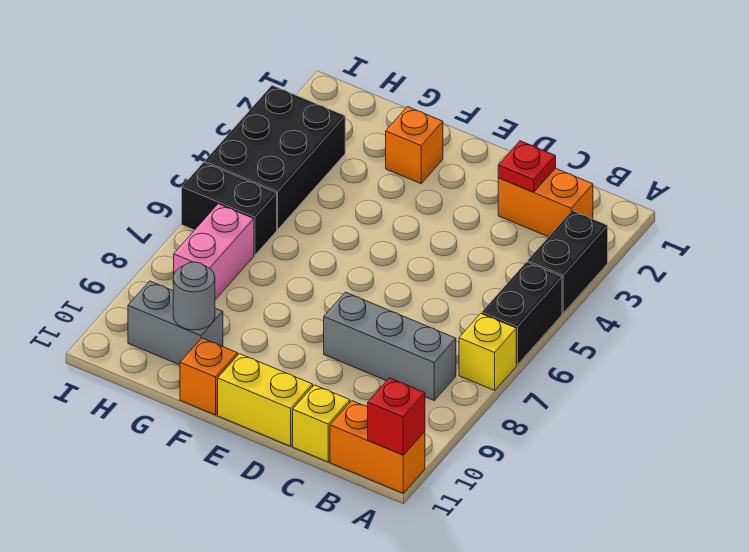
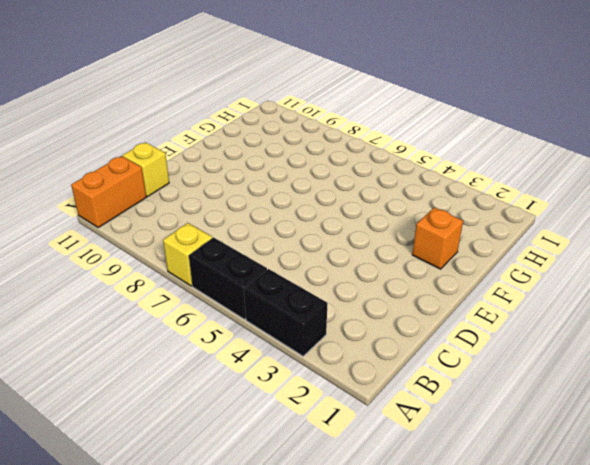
none -> orange brick B2:C2 level 1
none -> grey brick B8:D8 level 1
none -> yellow brick D11:E11 level 1

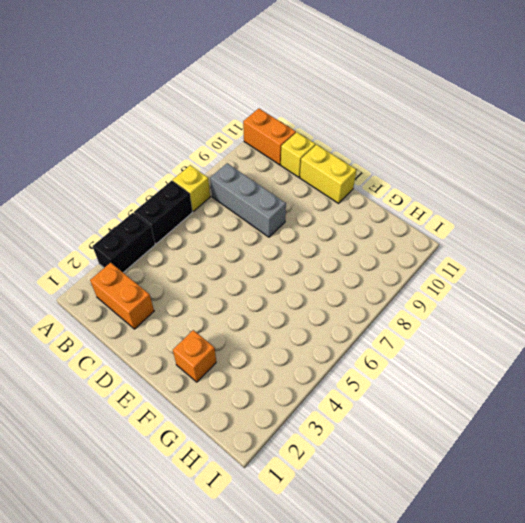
none -> orange brick F11 level 1
none -> grey brick G10:H10 level 1
none -> black brick H3:I5 level 1

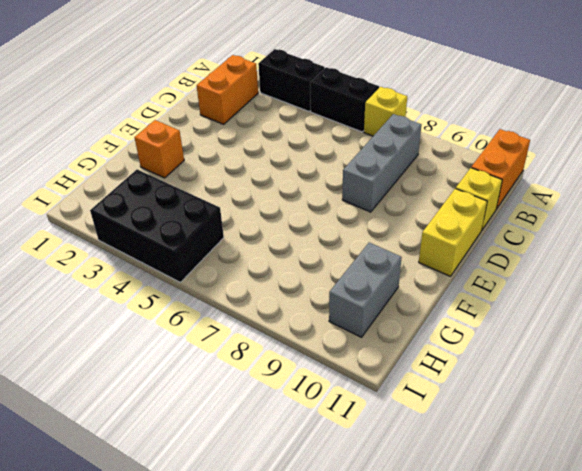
none -> orange brick F11 level 1
none -> black brick H6:I6 level 1
none -> pink brick H7:H8 level 1

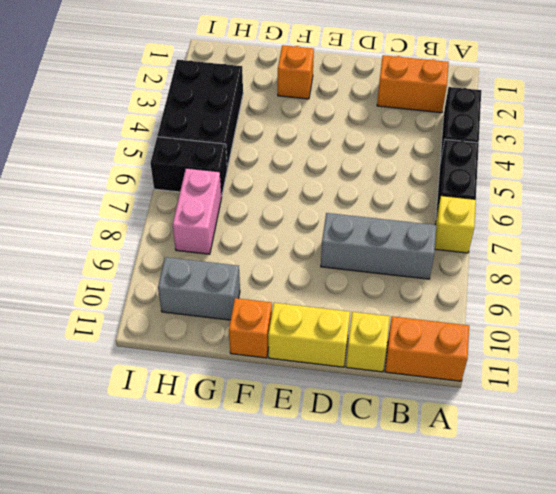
none -> red brick A11 level 2
none -> red plate C2 level 2
none -> grey round brick G10 level 2

